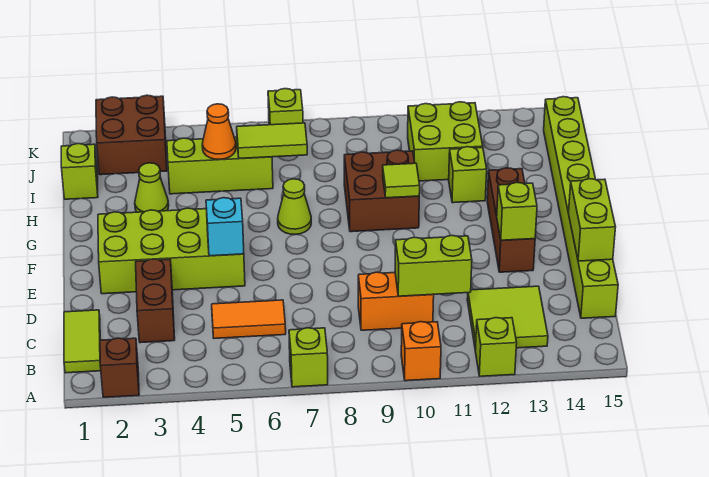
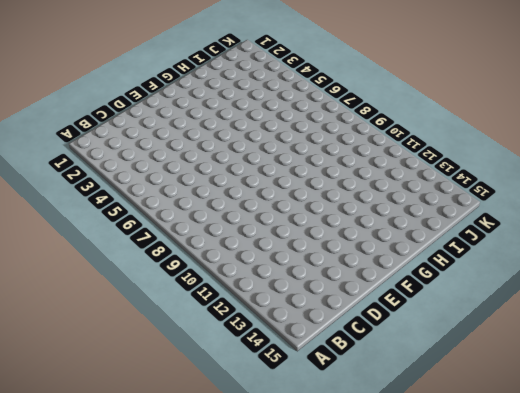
none -> brown brick A2 level 1
none -> lime brick A7 level 1
none -> orange brick A10 level 1

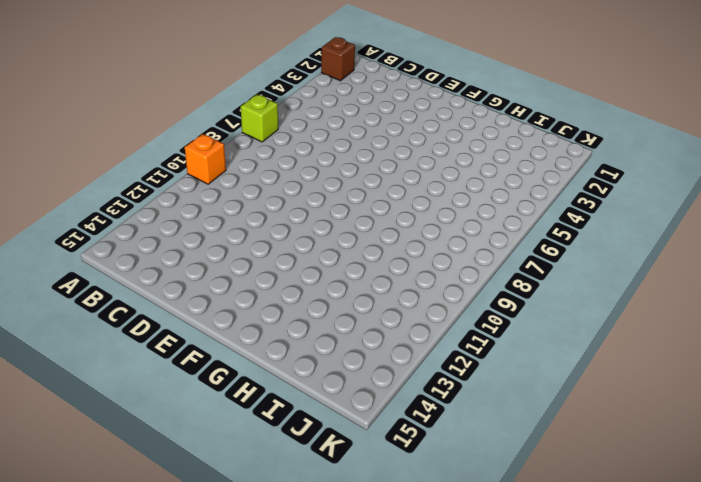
none -> lime brick A12 level 1
none -> lime tile B1:C1 level 1
none -> lime tile B12:C13 level 1

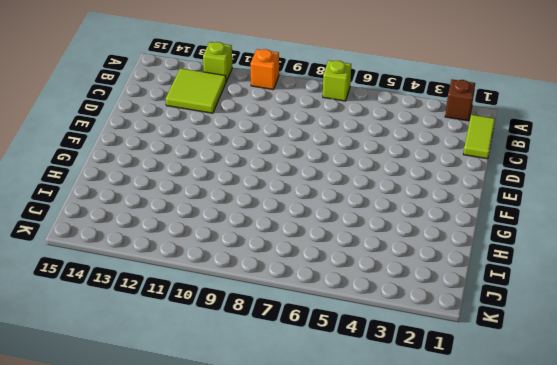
none -> brown brick C3:D3 level 1
none -> orange tile C5:C6 level 1
none -> orange brick C9:C10 level 1

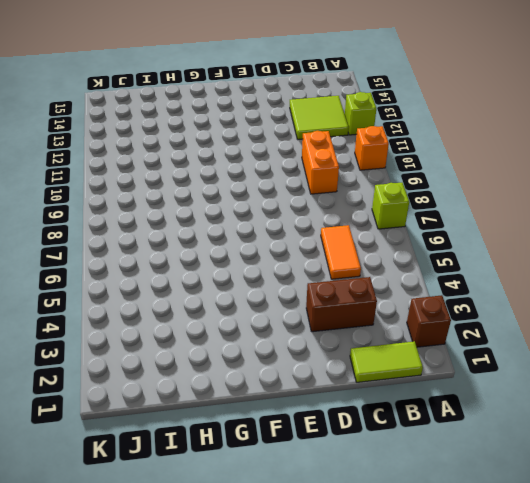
none -> lime brick C15:J15 level 1
none -> lime brick E2:F5 level 1
none -> brown brick E13:G13 level 1

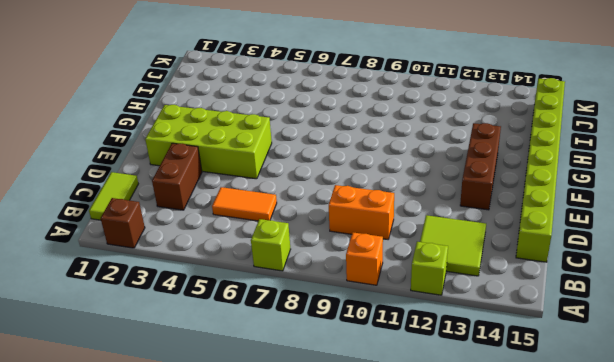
none -> lime cone G7 level 1
none -> brown brick G9:H10 level 1
none -> lime cone H3 level 1

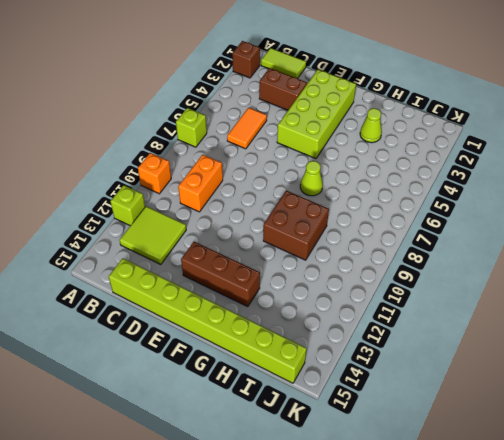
none -> lime brick H12 level 1
none -> lime brick I1 level 1
none -> lime brick I4:I6 level 1

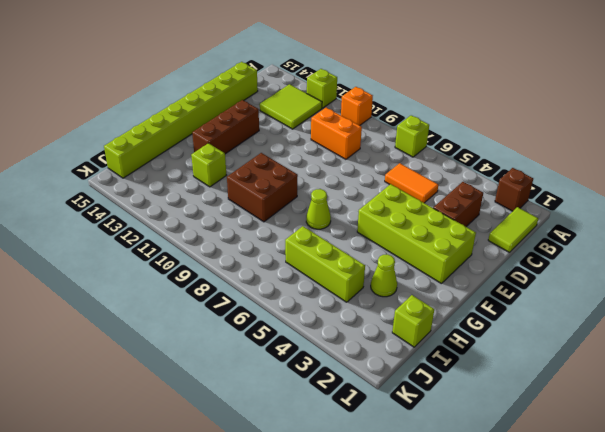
none -> lime brick I11:J12 level 1
none -> brown brick J2:K3 level 1
none -> lime brick K7 level 1

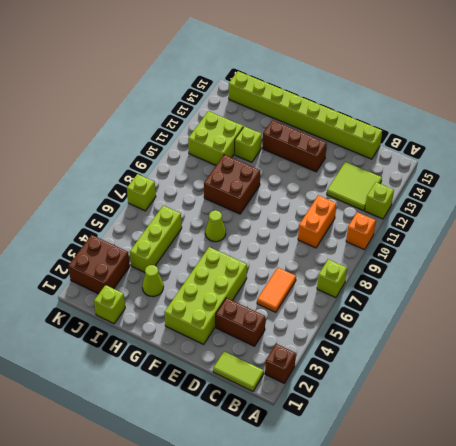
none -> lime brick C10:C11 level 2
none -> lime brick D15:E15 level 2
none -> cyan brick E5 level 2

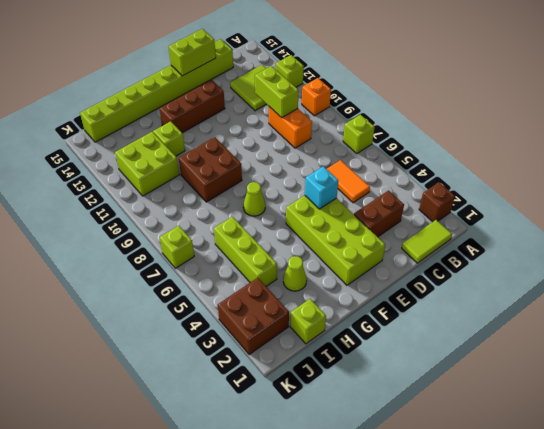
none -> lime brick E13 level 2
none -> lime tile G10 level 2
none -> orange cone I5 level 2

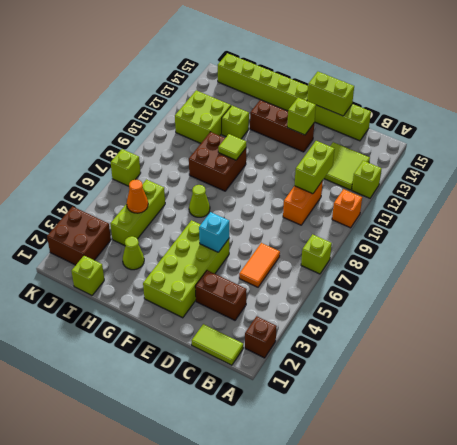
none -> lime tile I6:I7 level 2

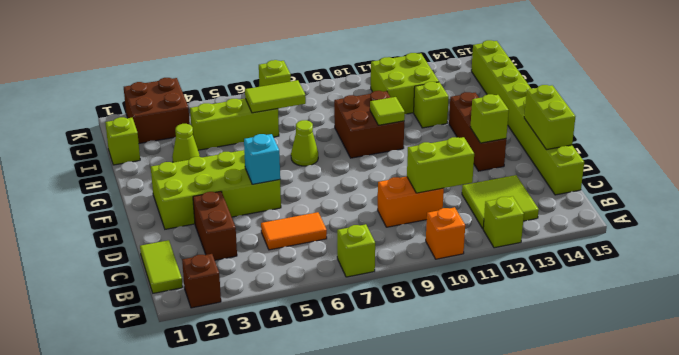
none -> orange cone I5 level 2

